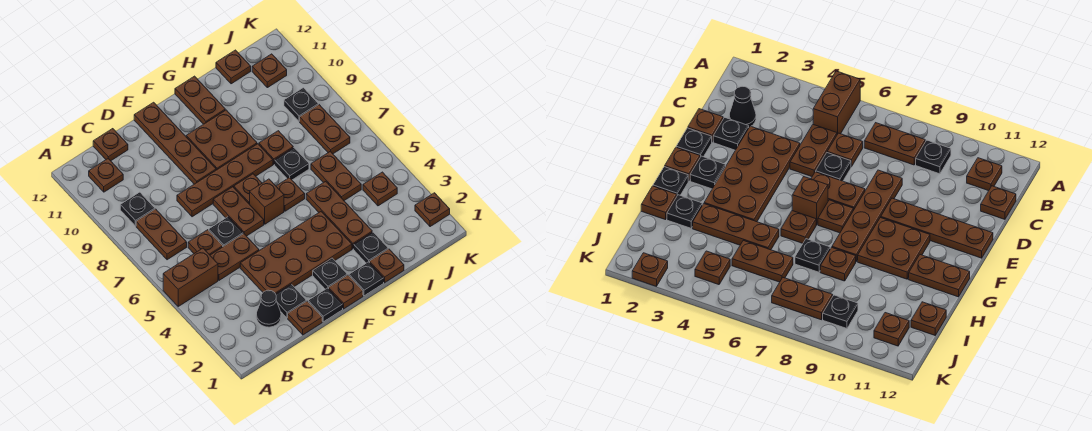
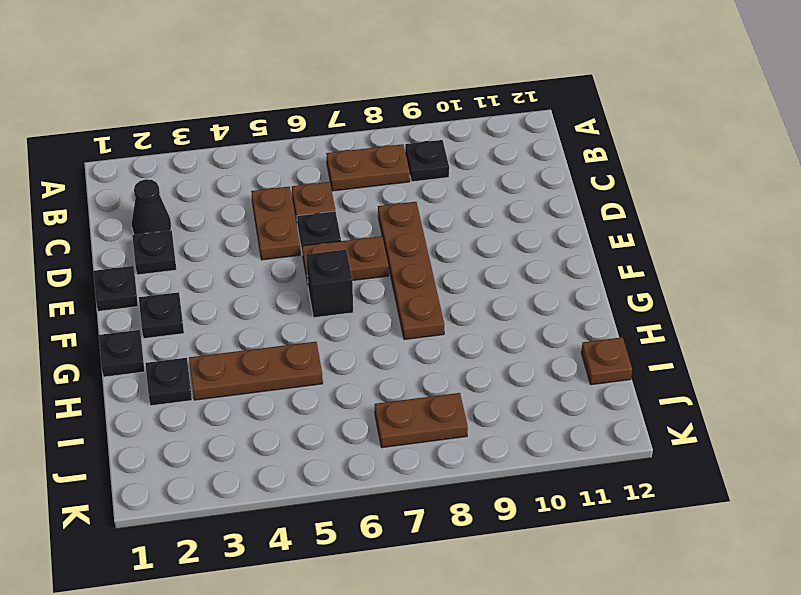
black brick F6 level 1 -> brown brick F6 level 1
none -> brown brick A5:B5 level 1
none -> brown plate B11 level 1
none -> brown plate C12 level 1
none -> brown plate D1 level 1

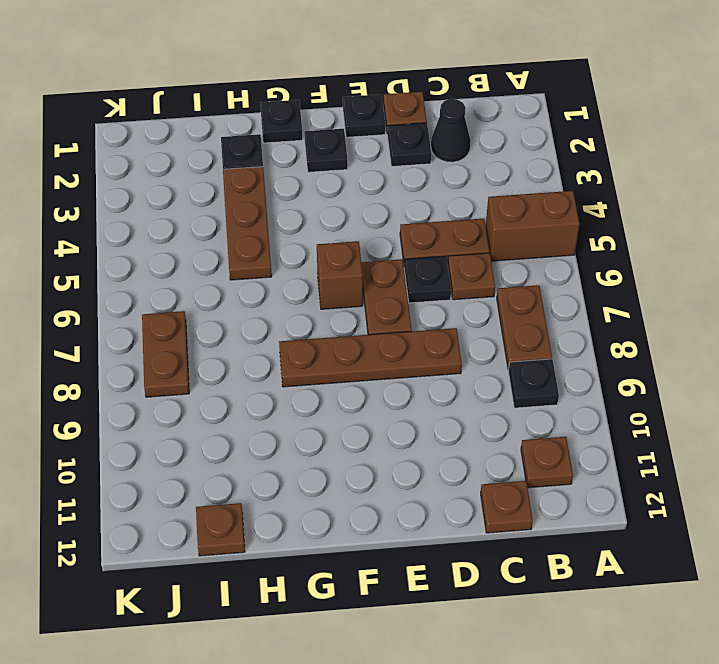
none -> brown plate D3:G4 level 1
none -> brown plate E9:E12 level 1
none -> brown plate F1 level 1
none -> brown plate F7 level 1

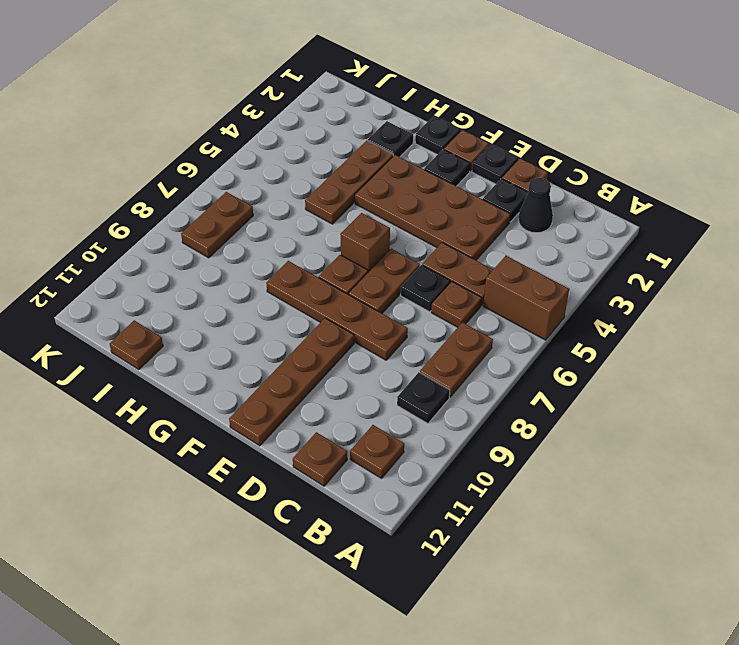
none -> brown plate F9:G10 level 1
none -> brown plate G6 level 1
none -> brown plate G11:G12 level 1
none -> brown plate H1 level 1

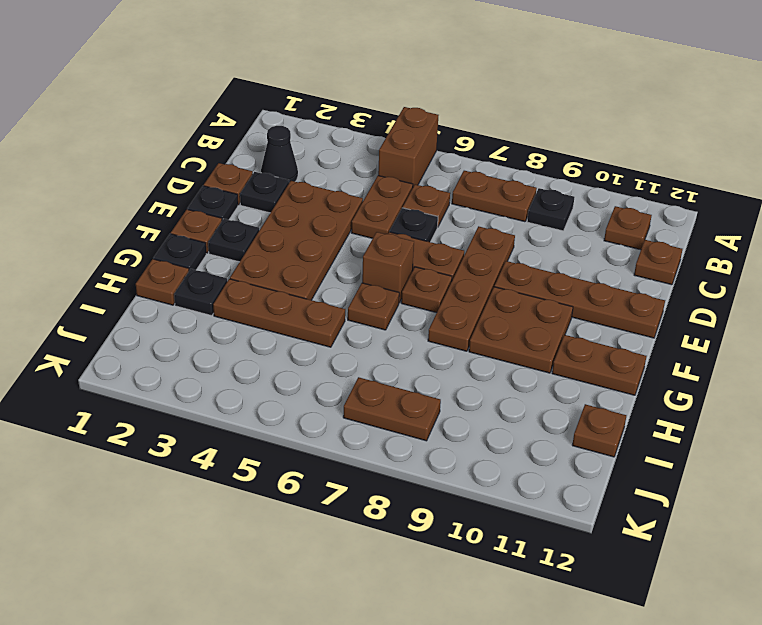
none -> black plate H7 level 1
none -> brown plate H8 level 1
none -> brown plate I5:I6 level 1
none -> brown plate J4 level 1

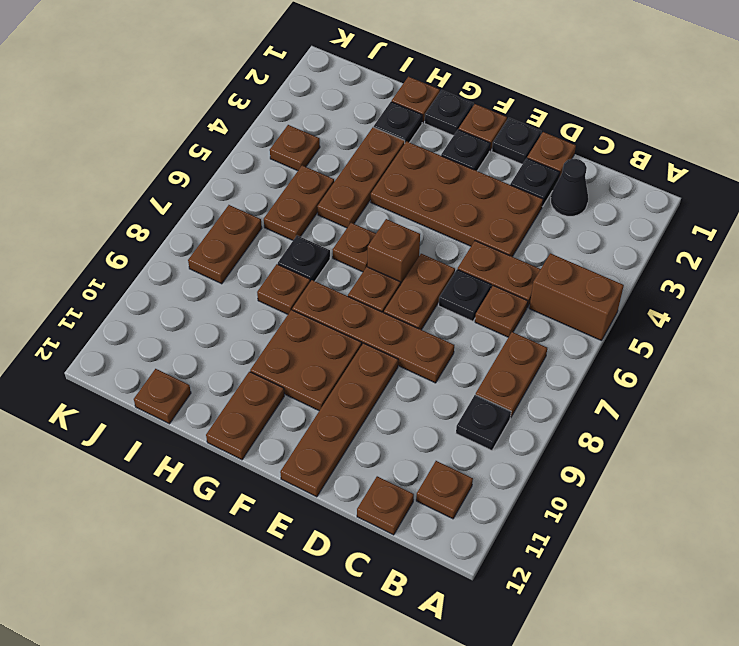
none -> black plate J9 level 1
none -> brown plate J11 level 1
none -> brown plate K2 level 1

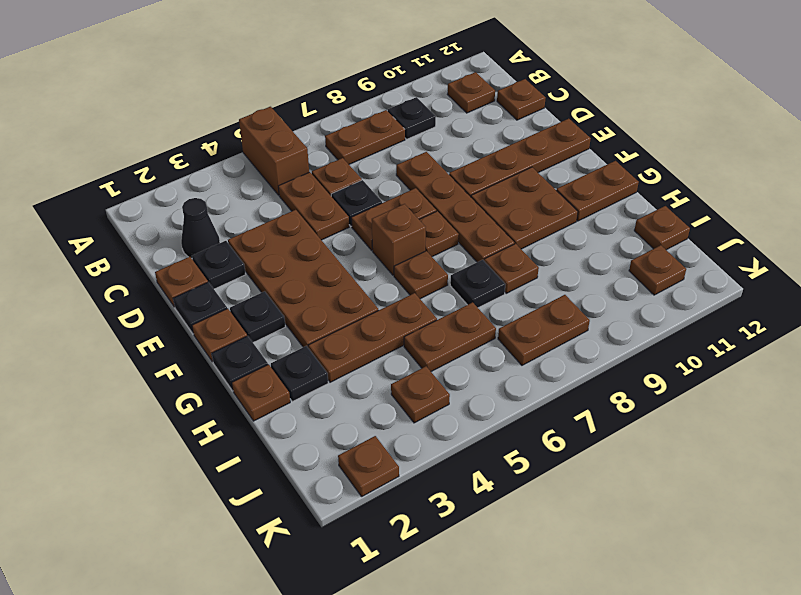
none -> black plate J9 level 1

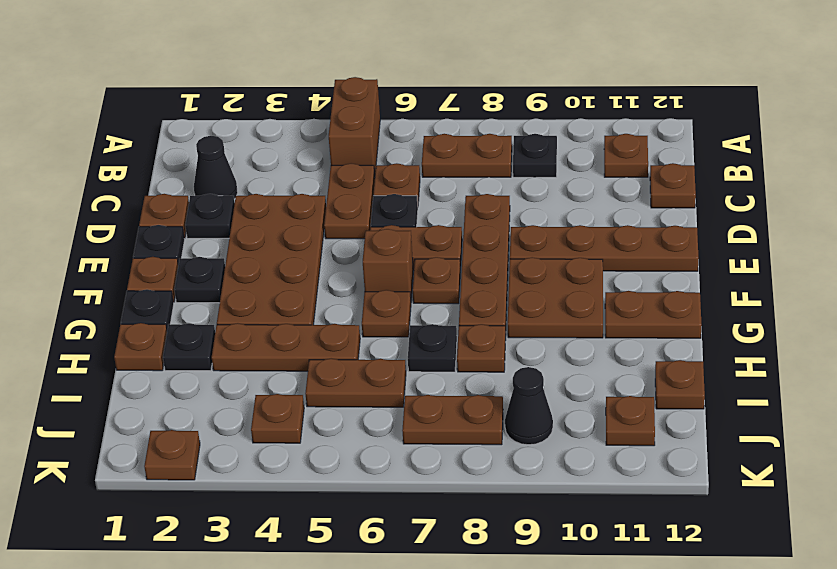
black cone J9 level 1 -> black plate J9 level 1

